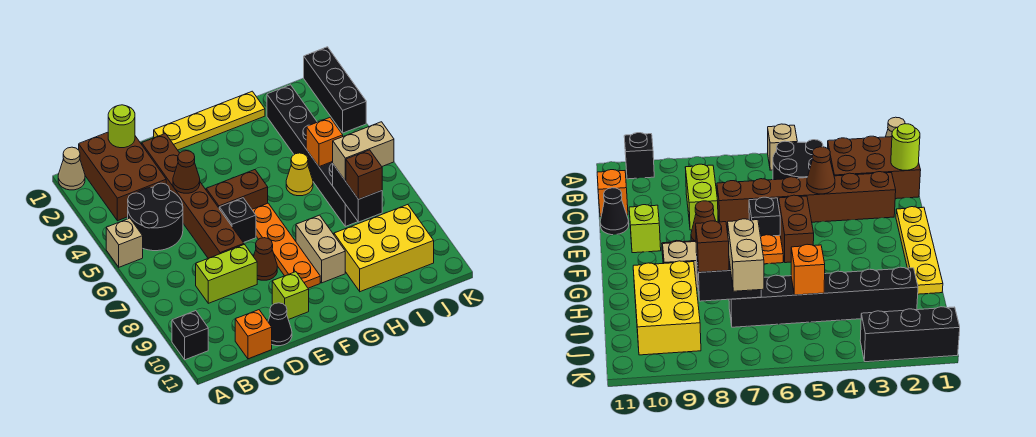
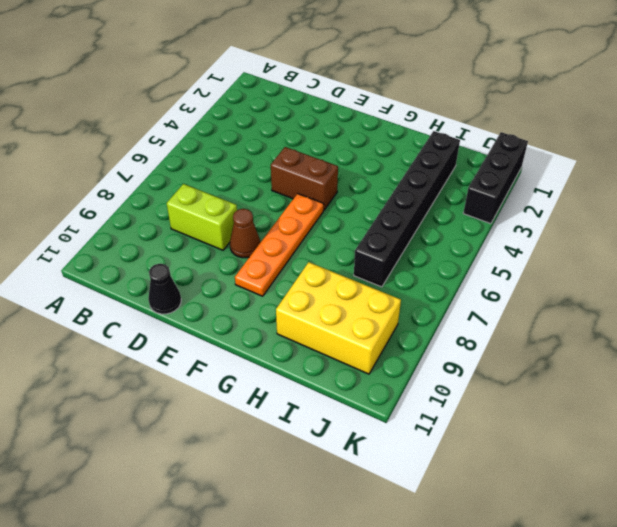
none -> tan cone A1 level 1
none -> tan brick A5 level 1
none -> black brick A10 level 1

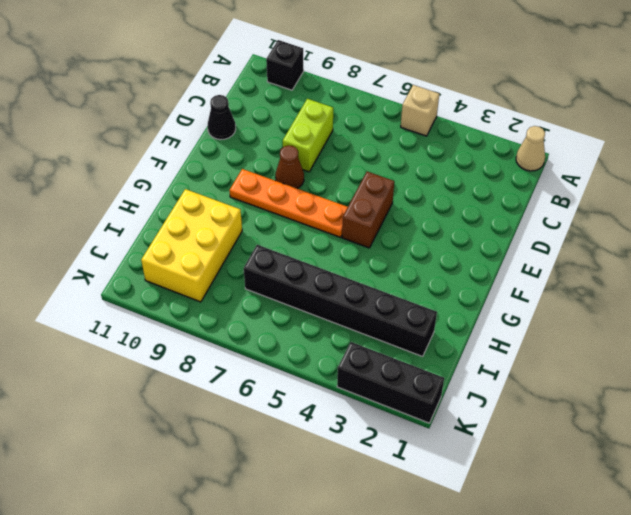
none -> brown brick B1:C3 level 1
none -> black round brick B4:C5 level 1
none -> orange brick C11 level 1

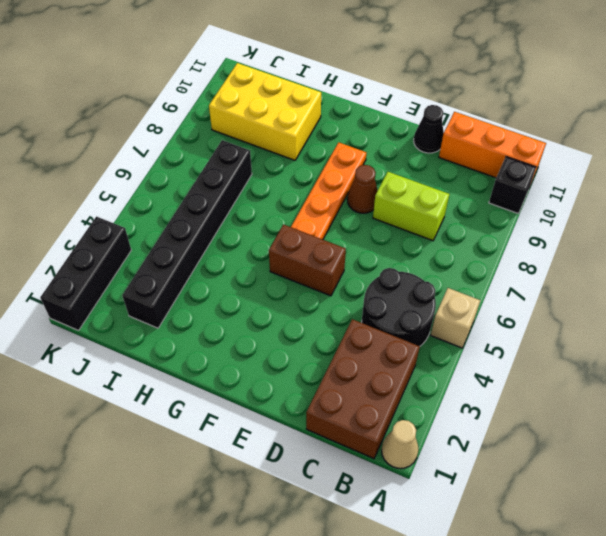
orange brick A11:C11 level 1 -> orange brick C11 level 1
none -> brown brick D2:D7 level 1
none -> yellow plate E1:H1 level 1
none -> black brick E6 level 1

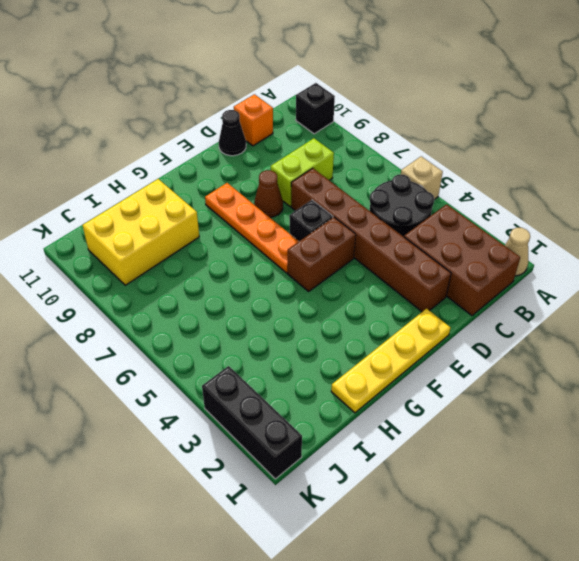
none -> lime brick E10 level 1
none -> tan brick G8:G9 level 1
none -> yellow cone H5 level 1

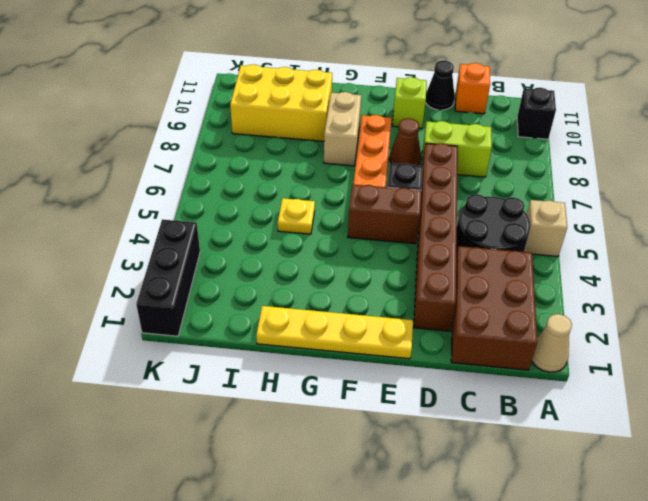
yellow plate H5 level 1 -> yellow cone H5 level 1
none -> black brick I2:I7 level 1
none -> lime round brick C1 level 2
none -> brown cone D4 level 2

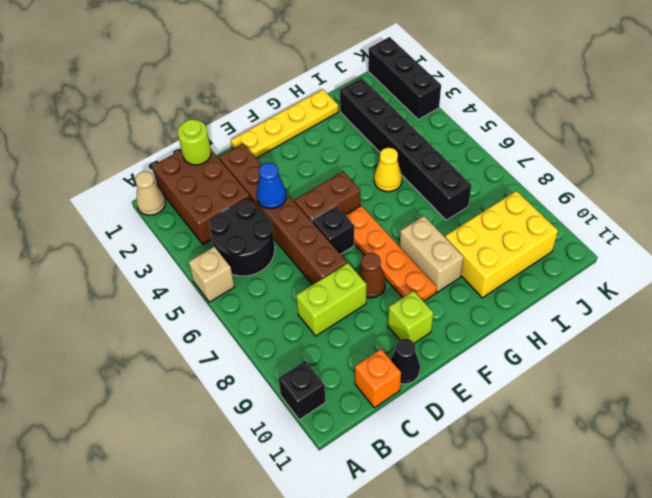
blue cone D4 level 2 -> brown cone D4 level 2
none -> orange brick I5 level 2
none -> black brick I7:I8 level 2
none -> tan brick I7:J7 level 3

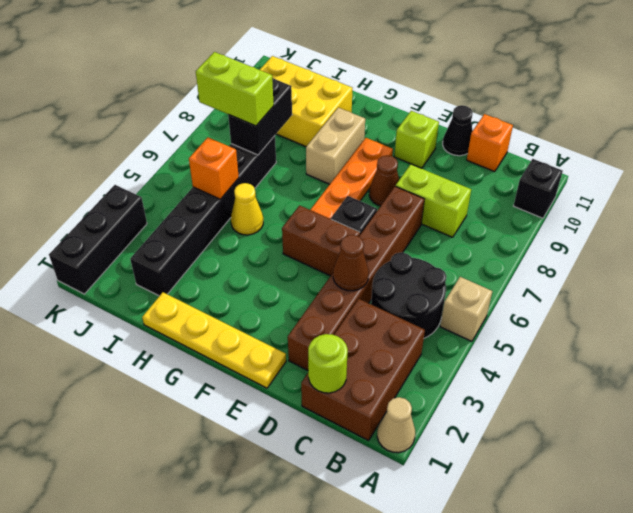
lime brick I7:J7 level 3 -> tan brick I7:J7 level 3
none -> brown brick I8 level 3

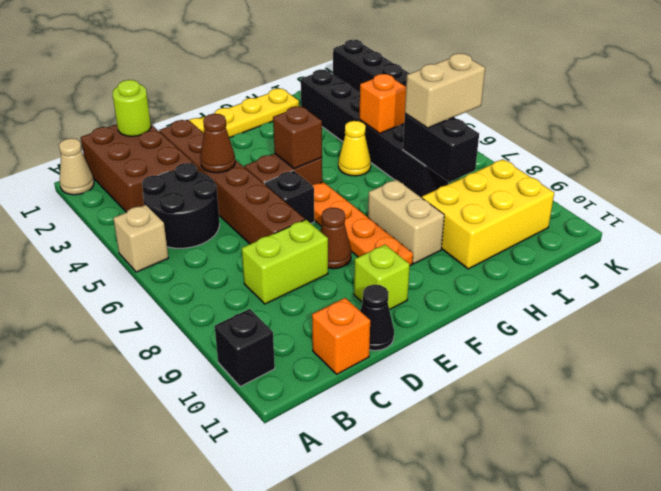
brown brick F5 level 2 -> brown brick I8 level 3

